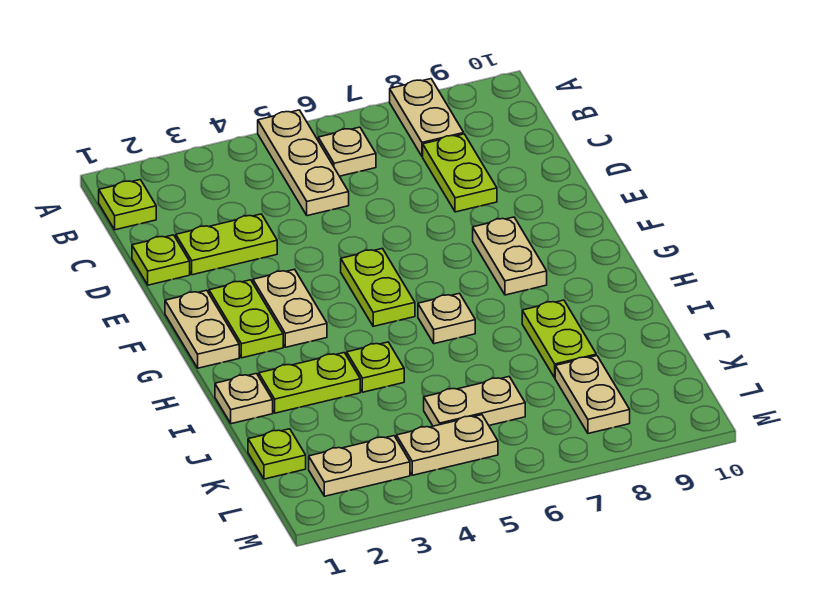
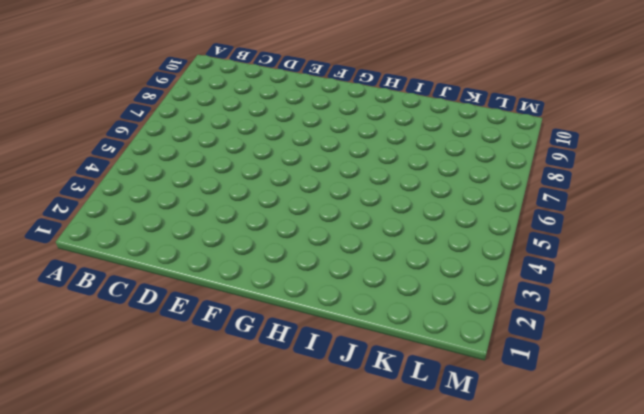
none -> tan plate A5:C5 level 1
none -> tan plate A8:B8 level 1
none -> lime plate B1 level 1

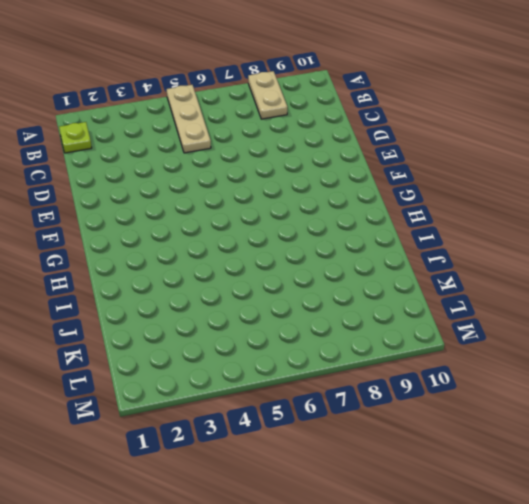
none -> tan plate B6 level 1
none -> lime plate C8:D8 level 1
none -> lime plate D1 level 1

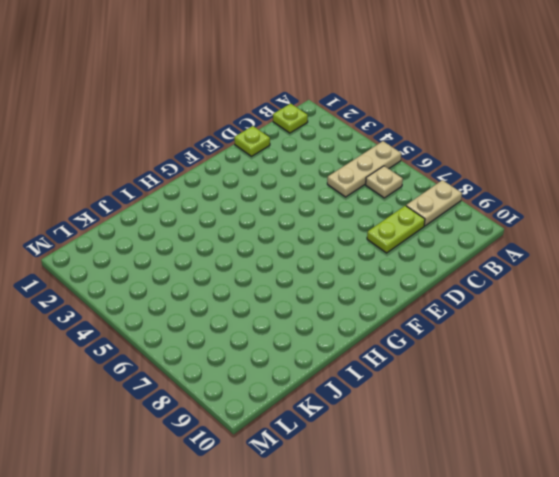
none -> lime plate D2:D3 level 1
none -> tan plate F1:G1 level 1
none -> lime plate F2:G2 level 1

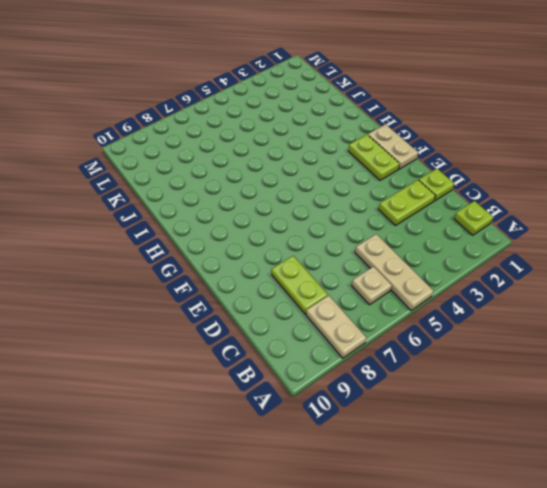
none -> tan plate F3:G3 level 1
none -> lime plate F5:G5 level 1
none -> tan plate F8:G8 level 1

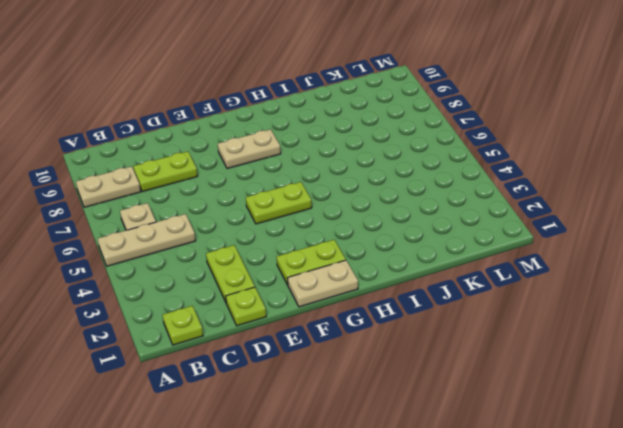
none -> tan plate F3:G3 level 1
none -> tan plate H6 level 1
none -> tan plate I1 level 1

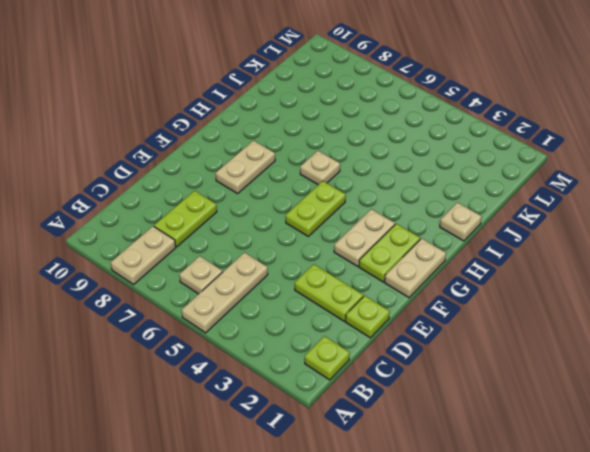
none -> lime plate I2:I3 level 1
none -> lime plate I4 level 1
none -> lime plate I8:J8 level 1

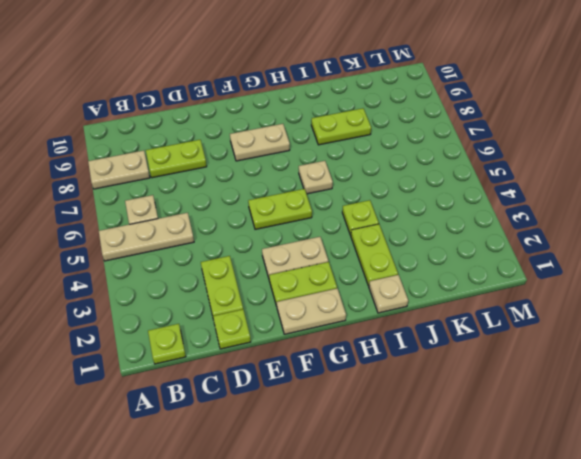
none -> lime plate K1 level 1
none -> tan plate K5:K6 level 1
none -> tan plate K8:L8 level 1

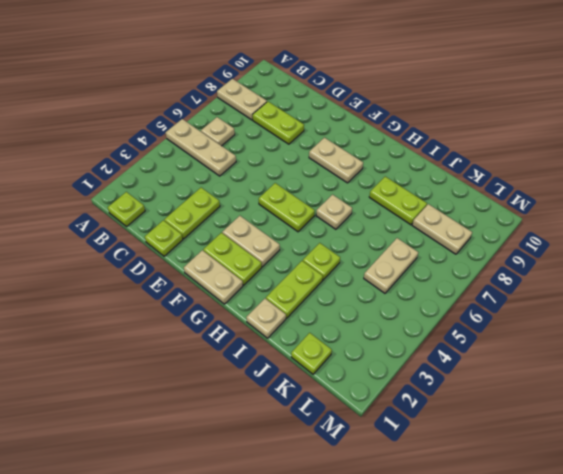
none -> tan plate L2:L3 level 1
none -> tan plate L4:L5 level 1

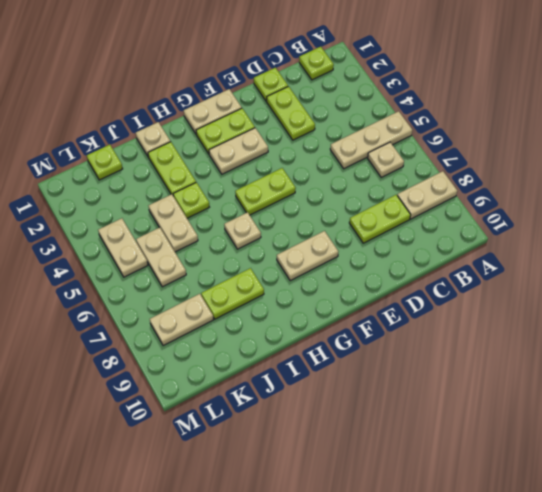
tan plate J4:J5 level 1 -> tan plate L2:L3 level 1

